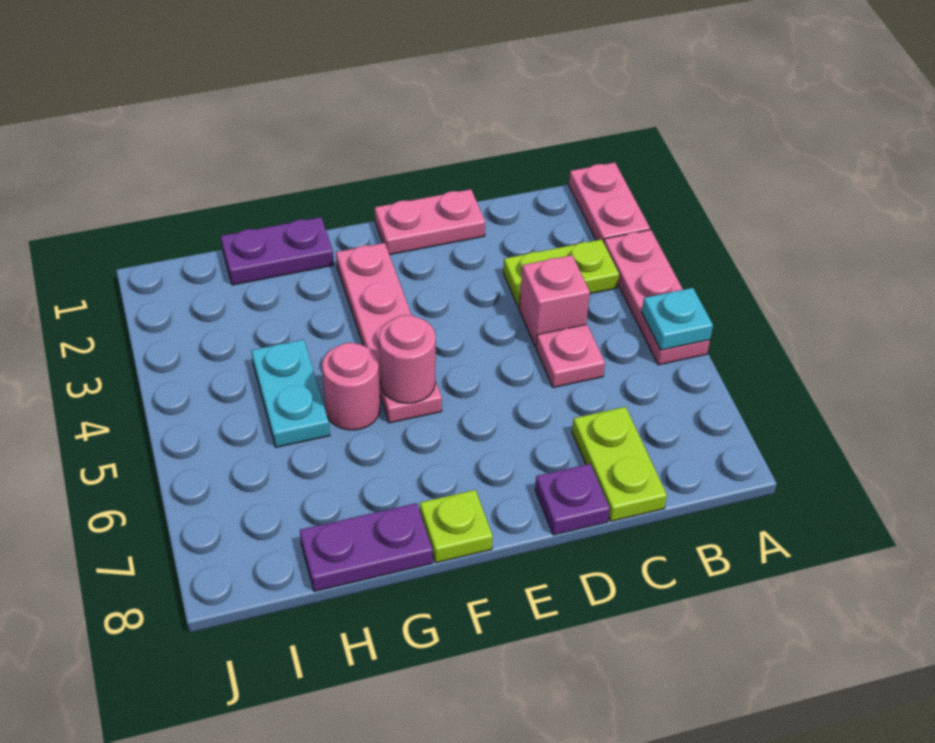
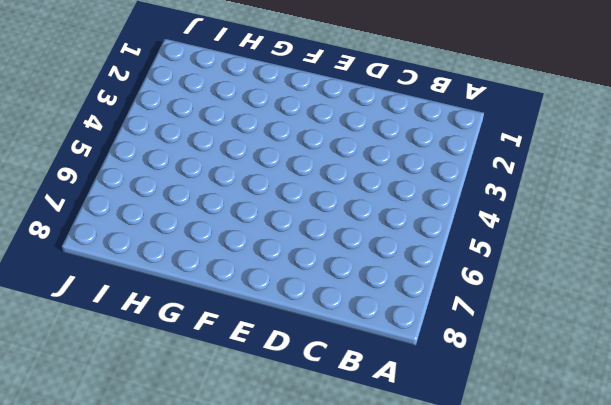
none -> pink plate A1:A2 level 1
none -> pink plate A3:A5 level 1
none -> lime plate B3:C3 level 1

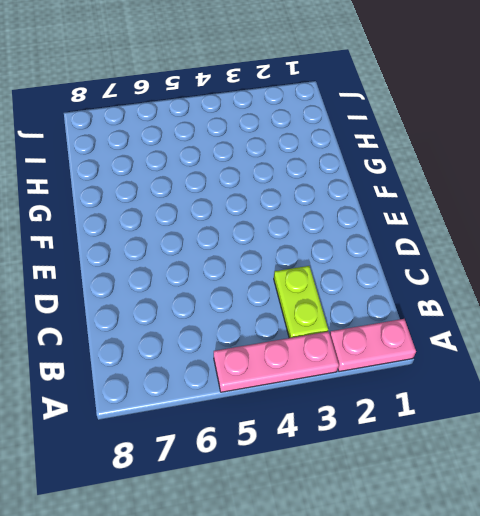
none -> pink brick C4 level 1
none -> pink plate C5 level 1
none -> lime plate C7:C8 level 1

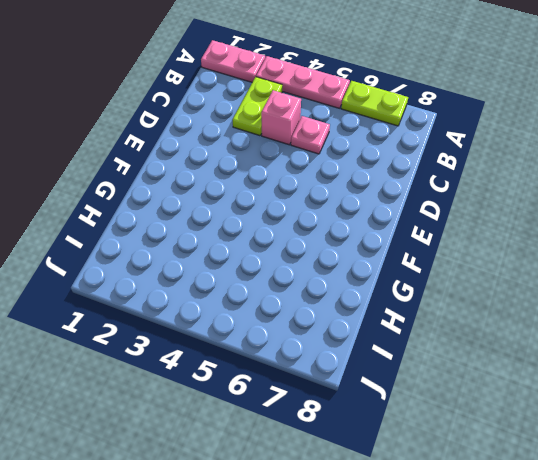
lime plate A6:A7 level 1 -> lime plate C7:C8 level 1
none -> pink plate D1:E1 level 1
none -> purple plate D8 level 1
none -> pink plate F2:F5 level 1

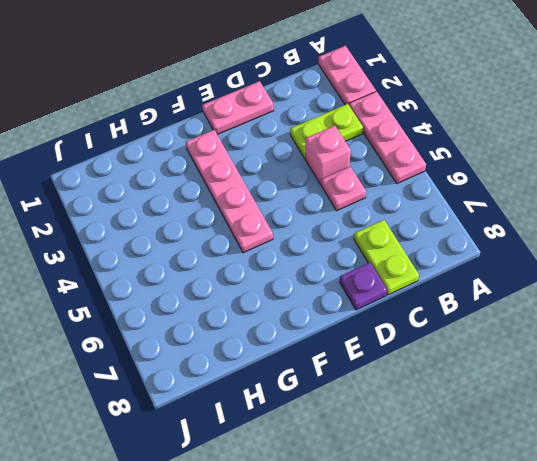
none -> lime plate F8 level 1
none -> purple plate G1:H1 level 1
none -> pink round brick G5 level 1

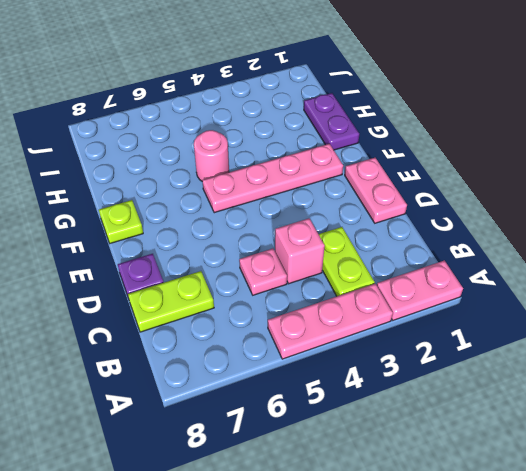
none -> purple plate G8:H8 level 1
none -> cyan plate H4:H5 level 1
none -> cyan plate A5 level 2

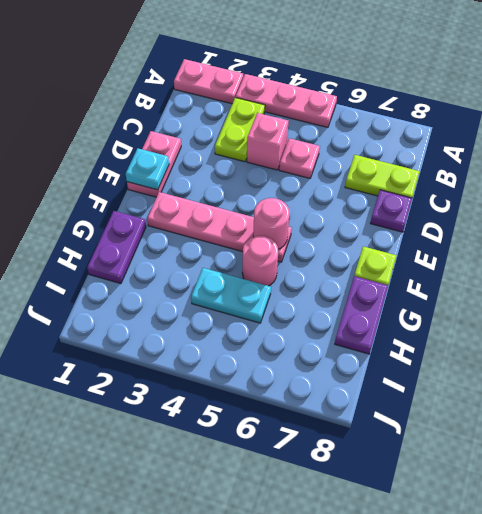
cyan plate E1 level 2 -> cyan plate A5 level 2

